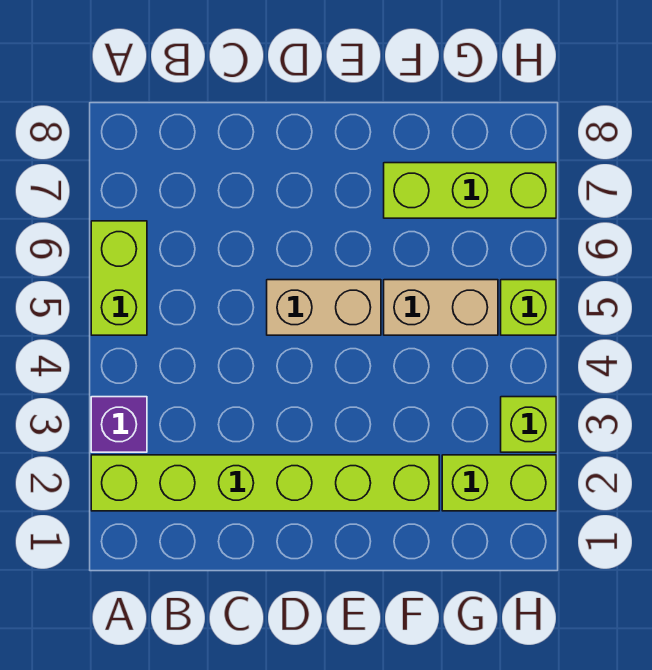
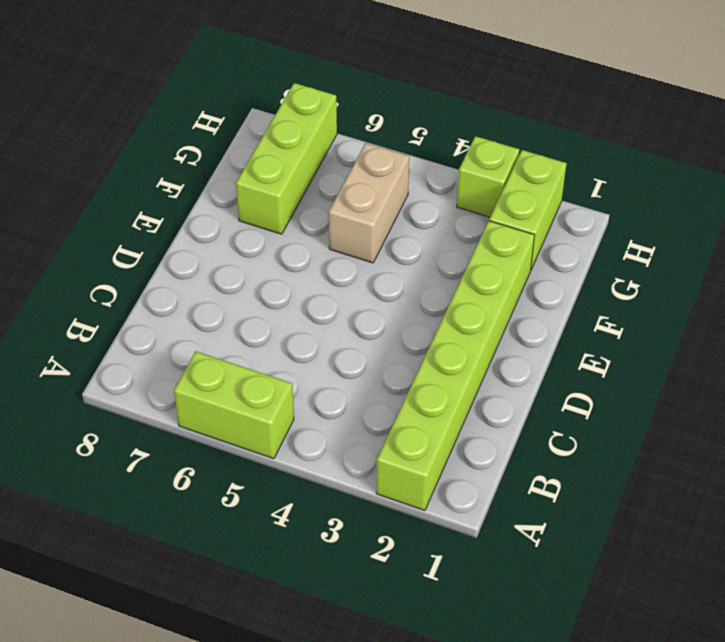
none -> purple brick A3 level 1
none -> tan brick D5:E5 level 1

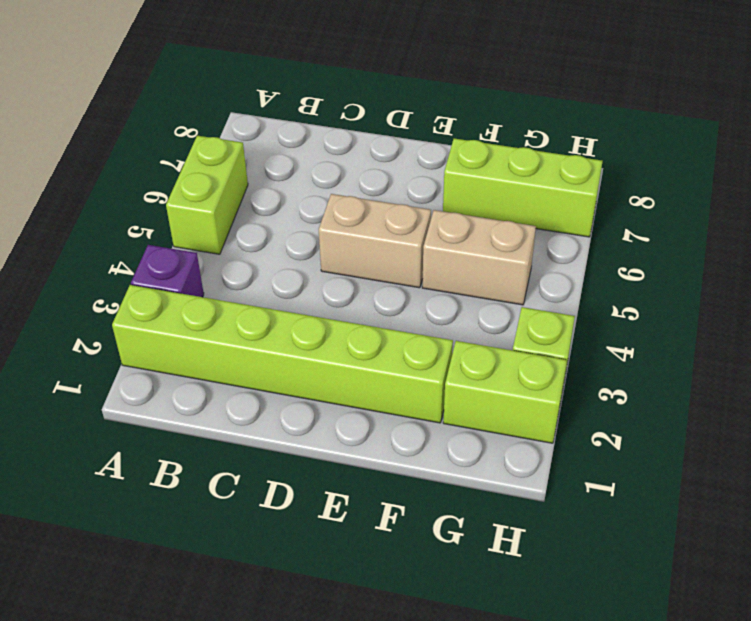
none -> lime brick H5 level 1

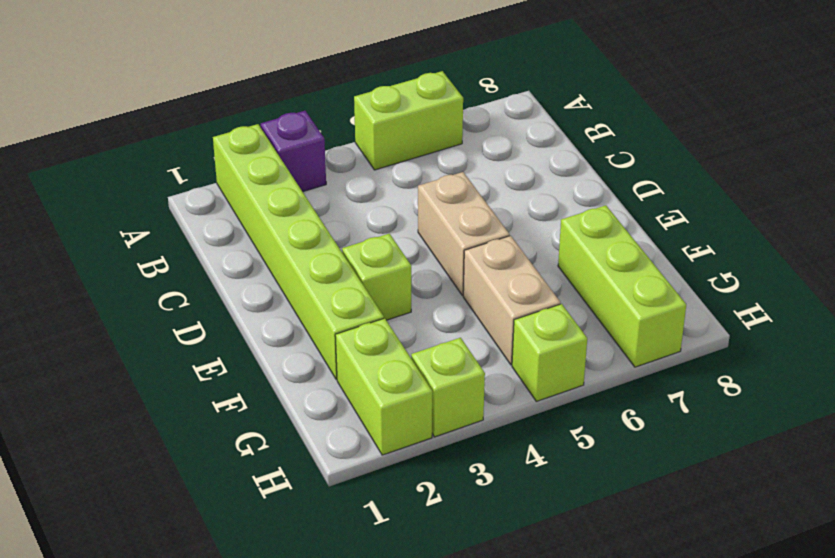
lime brick E3 level 1 -> none

